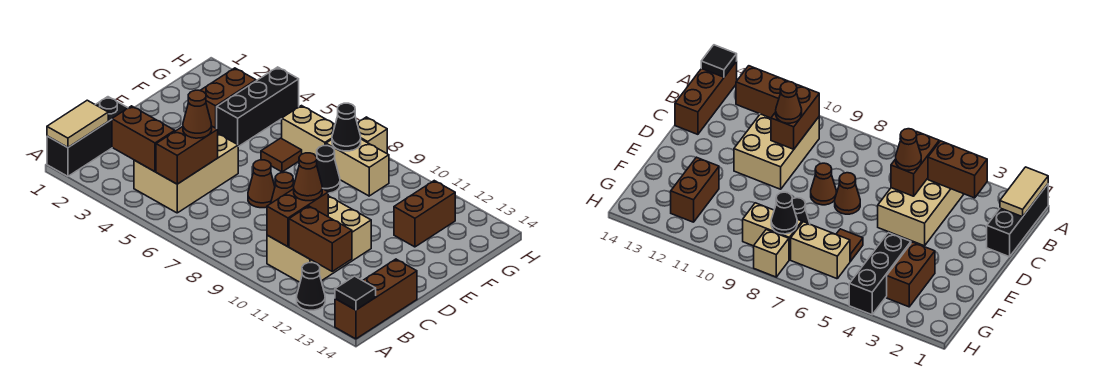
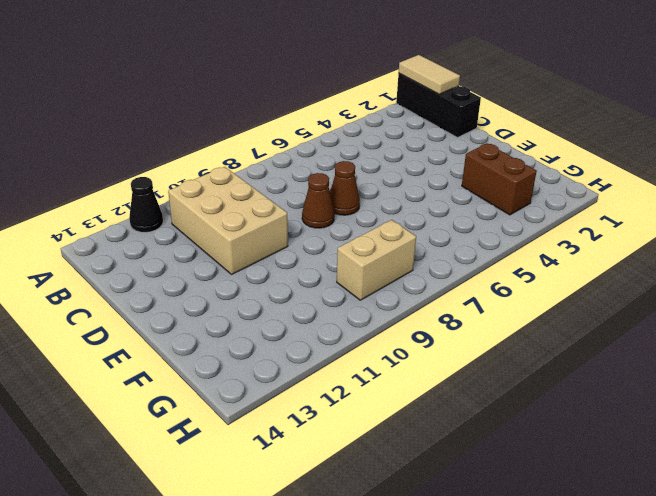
none -> brown brick A14:C14 level 1
none -> tan brick B4:D5 level 1
none -> black brick F4:H4 level 1

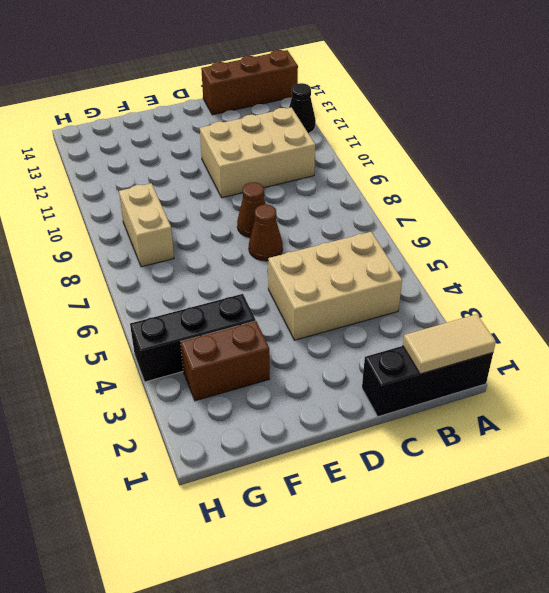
none -> brown tile F6 level 1
none -> black cone F8 level 1
none -> brown brick F12:G12 level 1

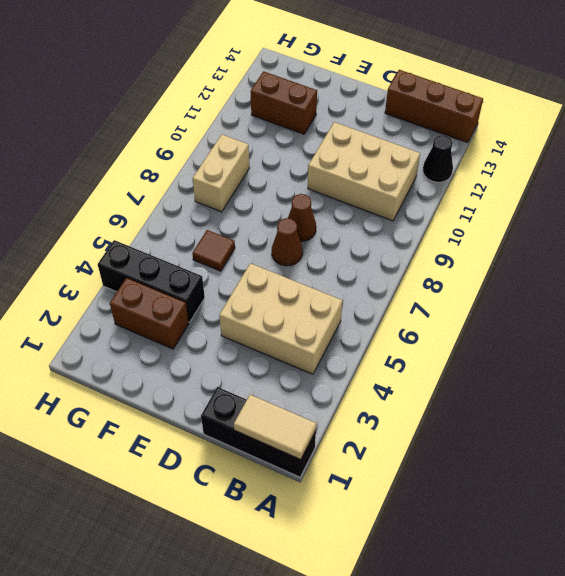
none -> black cone F8 level 1
none -> tan brick G6:G7 level 1
none -> tan brick H8 level 1

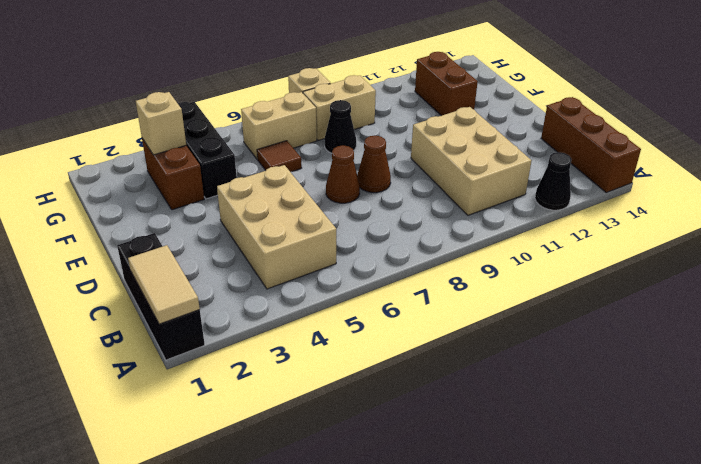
tan brick G3 level 2 -> none
none -> black tile A14 level 2
none -> brown brick B3:B4 level 2
none -> brown brick B5:C5 level 2

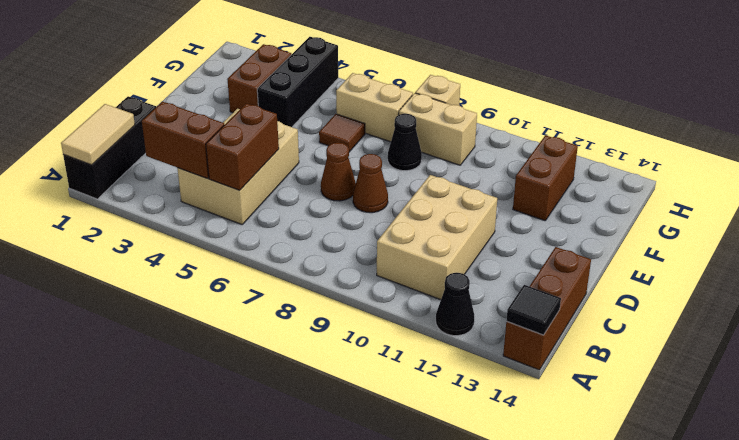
none -> brown brick B10:C10 level 2
none -> brown brick B11:B12 level 2
none -> black cone G8 level 2

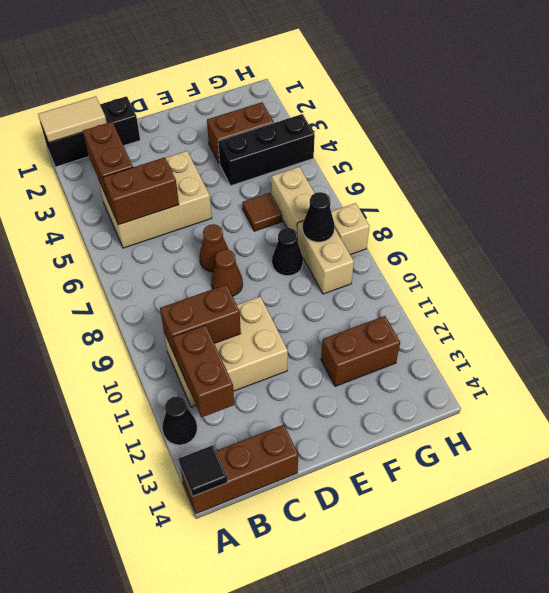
none -> brown cone C5 level 3
none -> brown cone C10 level 3

